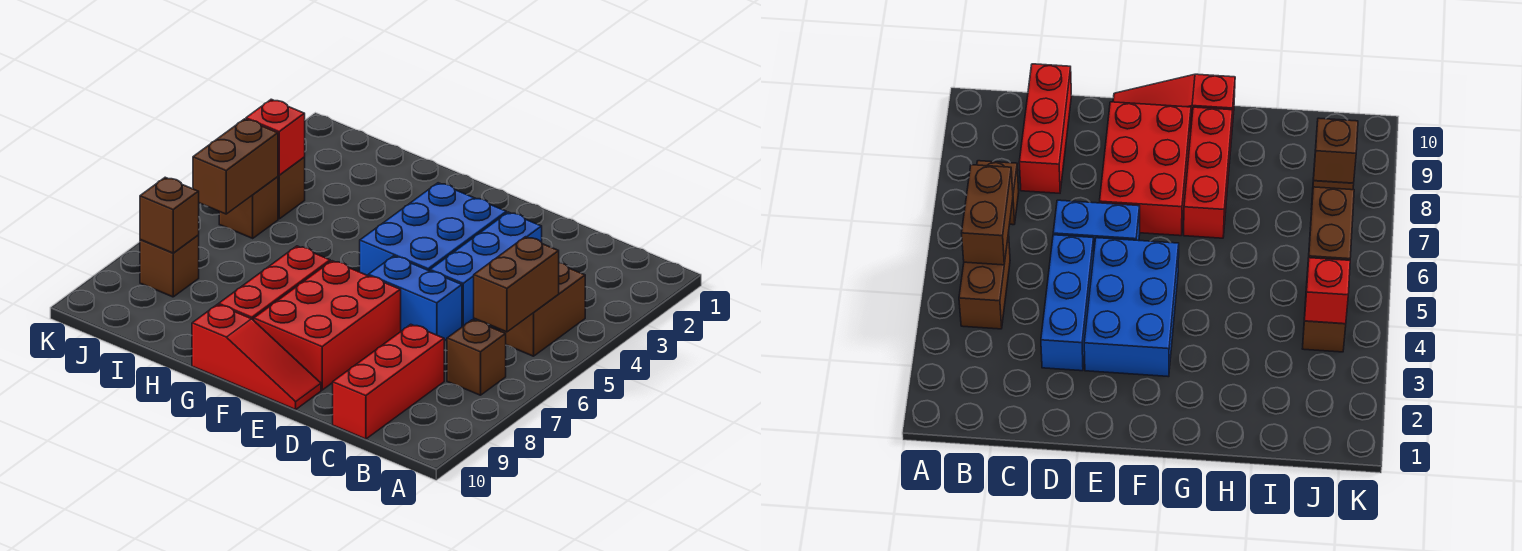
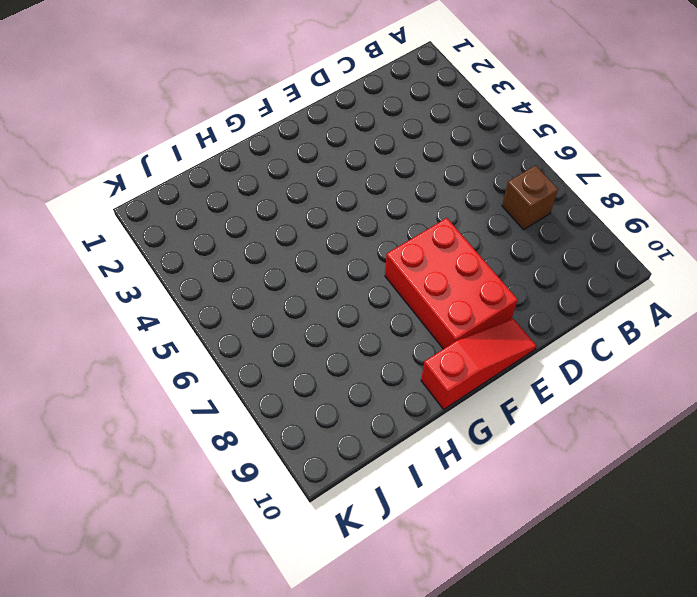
none -> brown brick B4:B5 level 1
none -> red brick C8:C10 level 1
none -> blue brick D3:D5 level 1

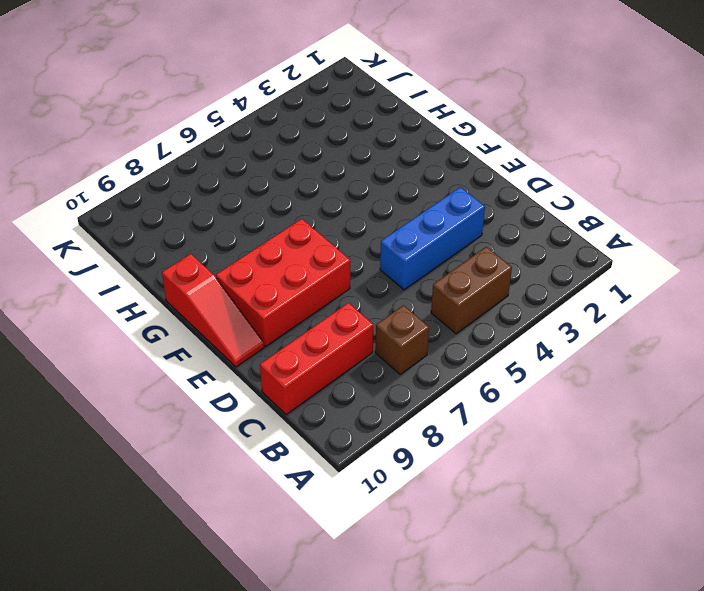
none -> blue brick D6:E6 level 1
none -> blue brick E3:F5 level 1
none -> red brick G7:G9 level 1

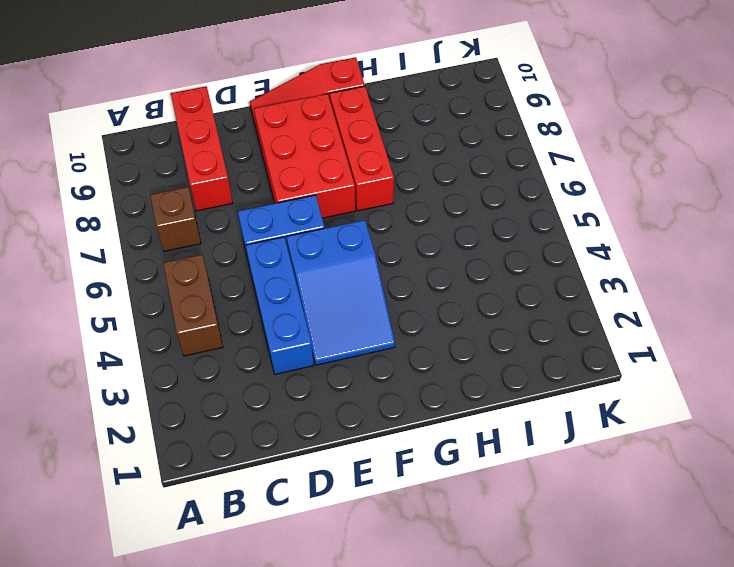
blue slope E3:F5 level 1 top 5 -> blue brick E3:F5 level 1
none -> brown brick J4 level 1
none -> brown brick J5 level 1
none -> brown brick J8 level 1

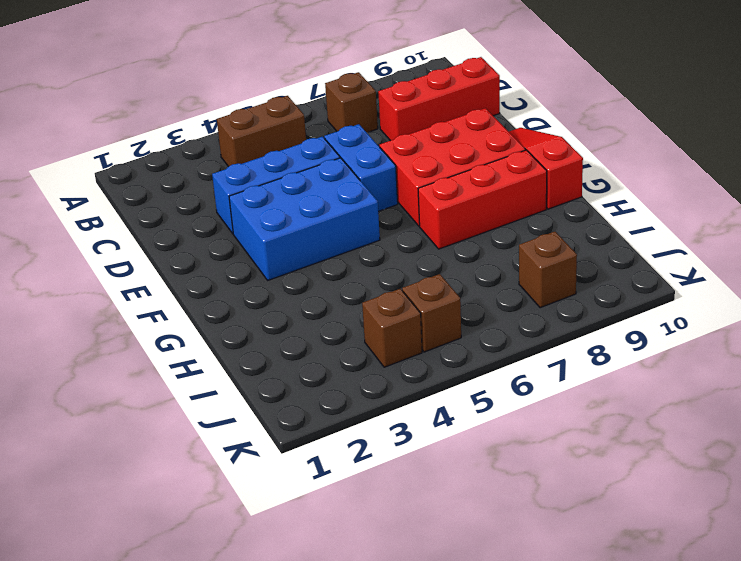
none -> brown brick B5:B6 level 2
none -> red brick J4 level 2
none -> brown brick J5:J6 level 2

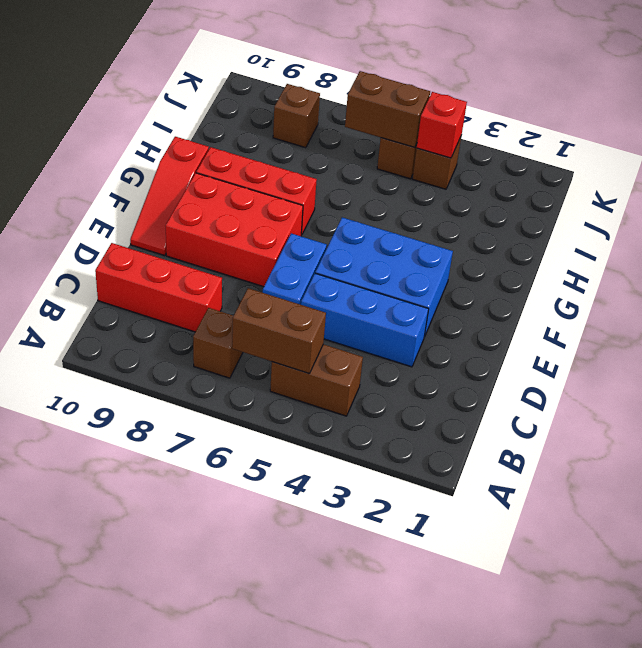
none -> brown brick J8 level 2

